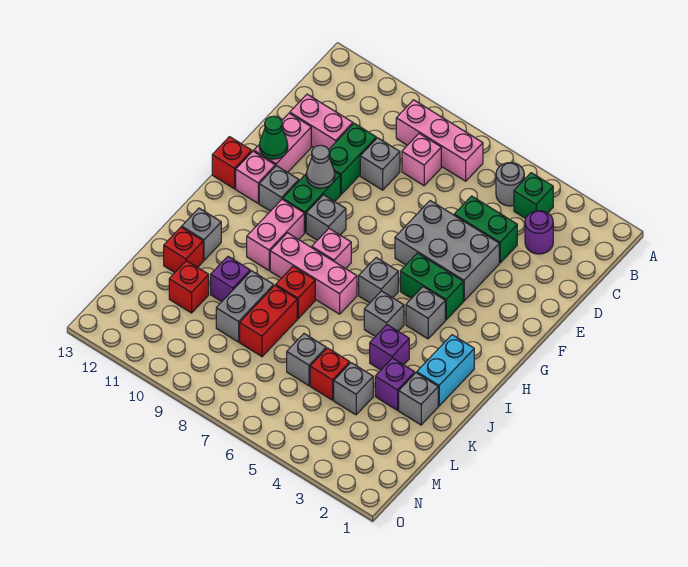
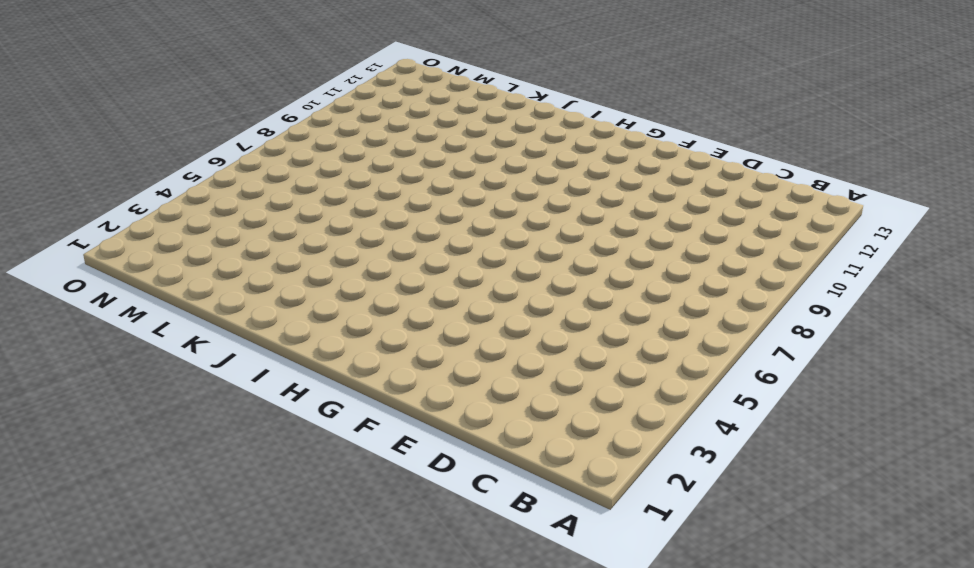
none -> green brick B4 level 1
none -> grey round brick B5 level 1
none -> pink brick B7:B9 level 1
none -> purple round brick C3 level 1

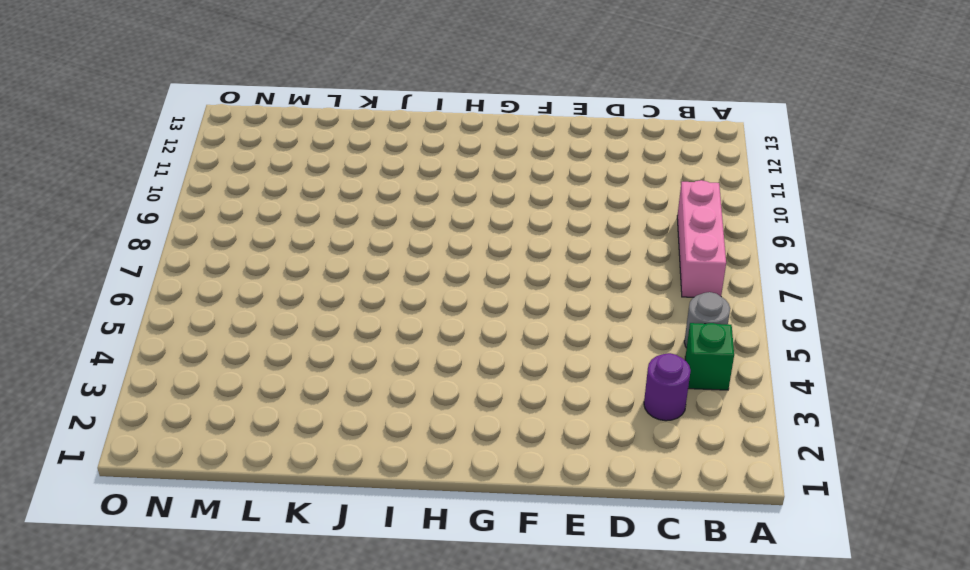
none -> pink brick C8 level 1
none -> green brick D4:D5 level 1
none -> grey brick D9 level 1
none -> green brick D10:E10 level 1

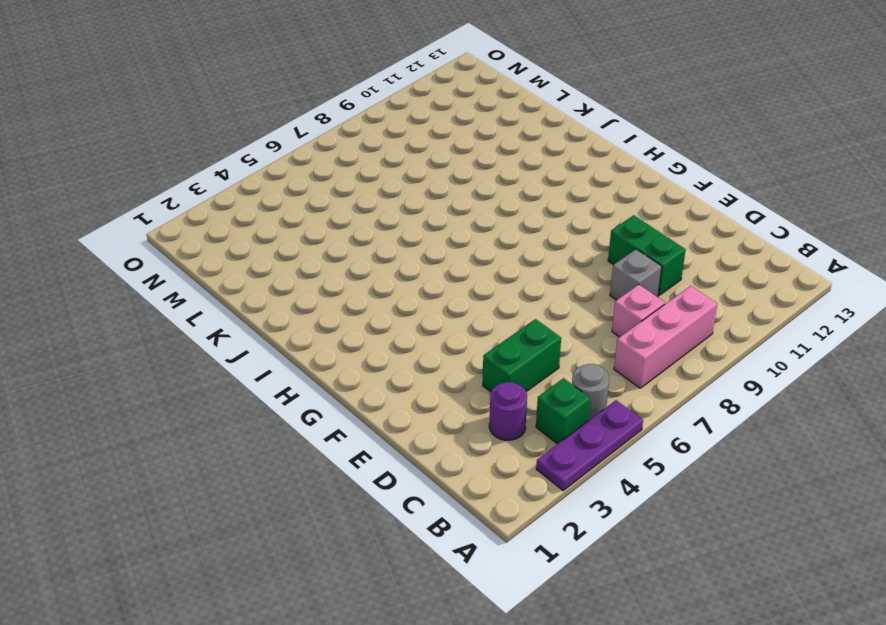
purple plate A3:A5 level 1 -> none
none -> pink brick D11:D12 level 1
none -> grey brick E4:F6 level 1
none -> pink brick E12:F12 level 1
none -> green brick F10:G10 level 1

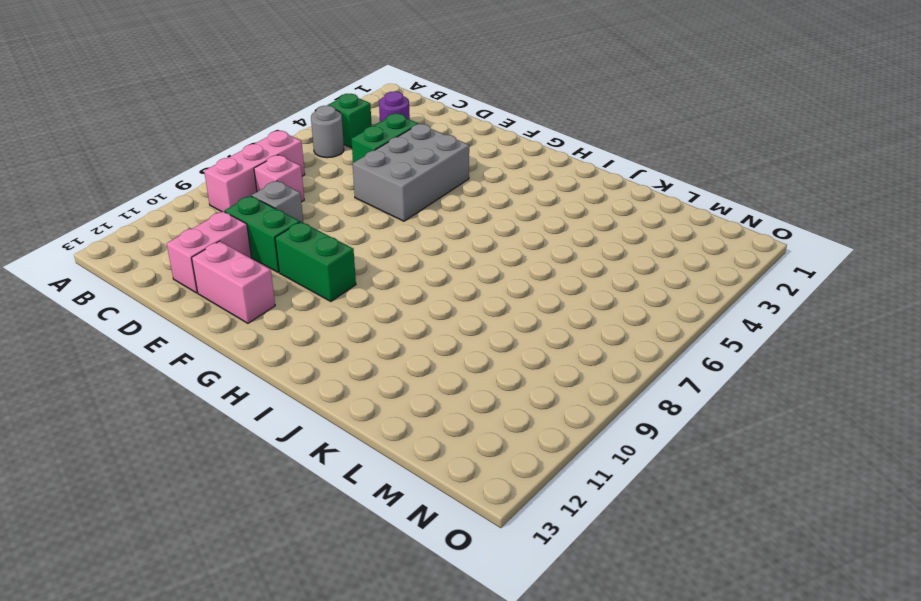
none -> green brick G4:G5 level 1
none -> grey brick G9 level 1
none -> grey brick G11 level 1
none -> pink brick G12 level 1

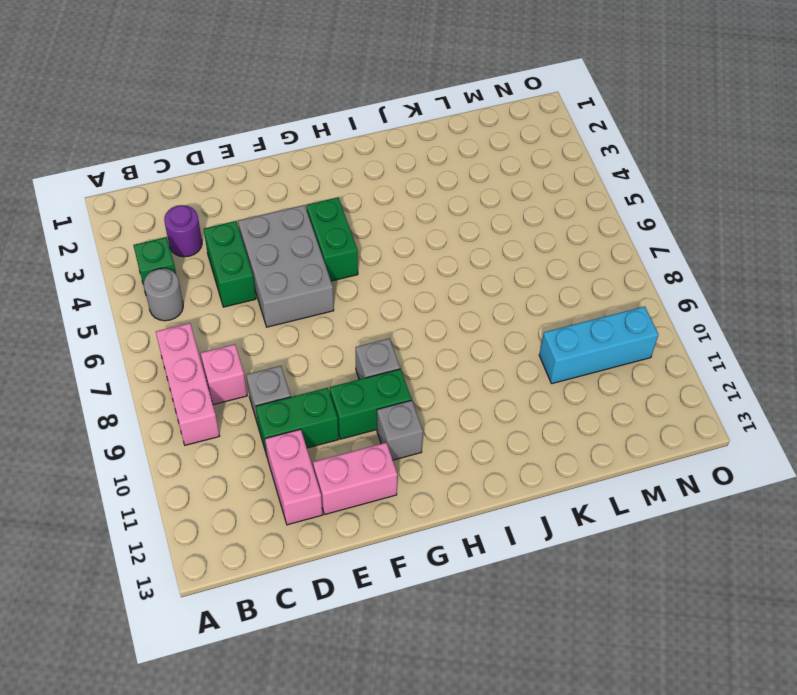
cyan brick L10:N10 level 1 -> none
none -> pink brick G12 level 1
none -> red brick G13 level 1
none -> grey brick H4 level 1
none -> grey brick H6 level 1

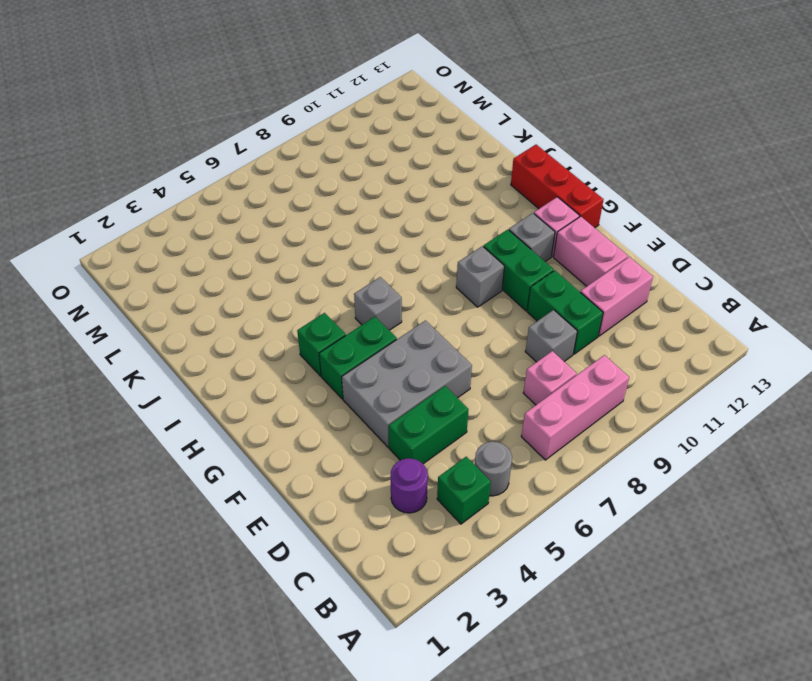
red brick G13:I13 level 1 -> red brick G13 level 1
green brick H4 level 1 -> grey brick H4 level 1
none -> pink brick H8 level 1
none -> pink brick H10:I10 level 1
none -> cyan brick I2:J2 level 1
none -> grey brick I5 level 1

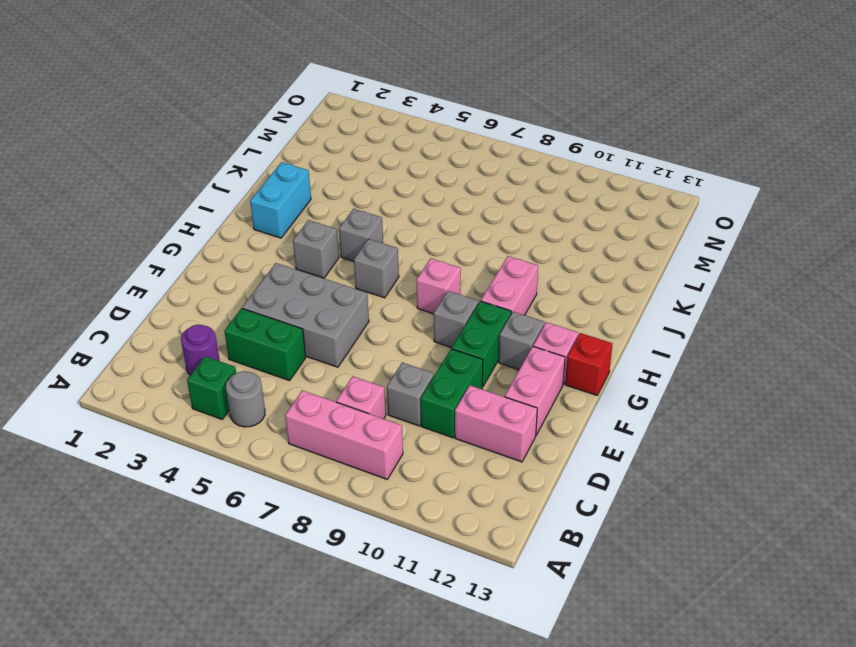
none -> green brick G4:G5 level 1
none -> pink brick I7:I9 level 1
none -> purple brick J4 level 1
none -> red brick J8 level 1

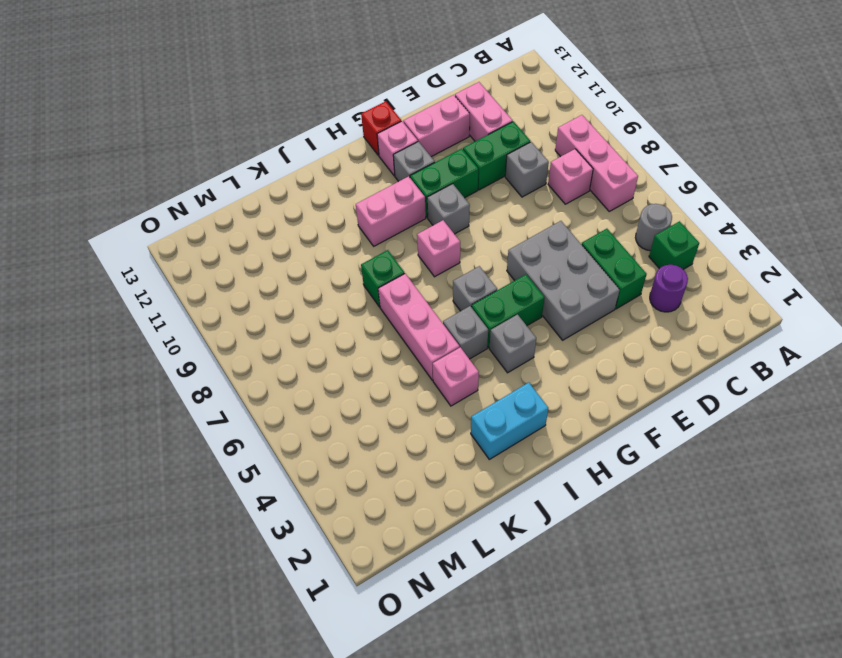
green brick G5:H5 level 1 -> green brick G4:G5 level 1
pink brick J4 level 1 -> purple brick J4 level 1
pink brick J5:J7 level 1 -> pink brick I7:I9 level 1
green brick J8 level 1 -> red brick J8 level 1
none -> grey brick J12 level 1
none -> grey brick K2 level 1
none -> purple brick K3 level 1
none -> red brick K8:L8 level 1

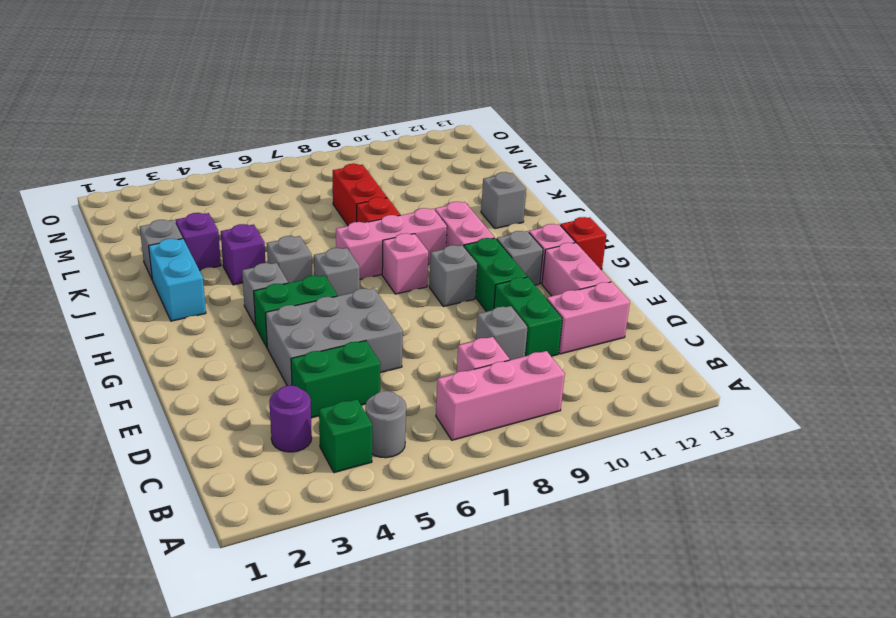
none -> grey brick K9:L9 level 1
none -> purple brick K10 level 1
none -> red brick K12 level 1
none -> grey brick L4 level 1

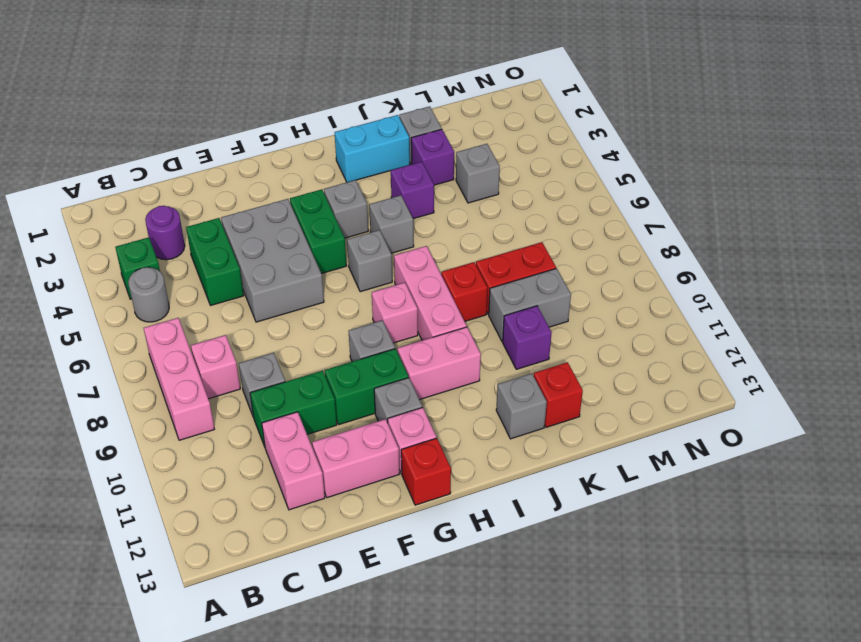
none -> red brick L5 level 1
none -> grey brick L6 level 1
none -> red brick L11 level 1
none -> grey cone F10 level 2

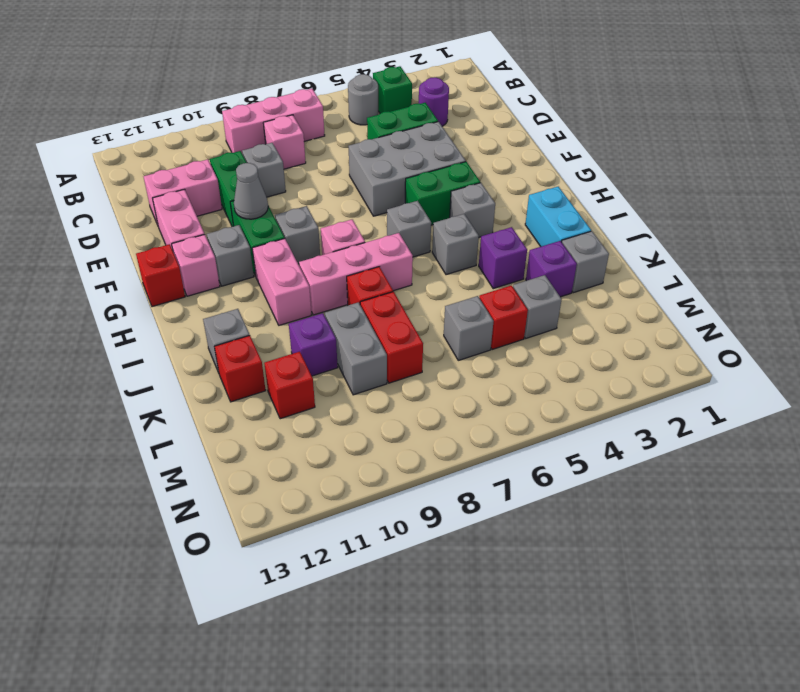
none -> green cone F12 level 2

